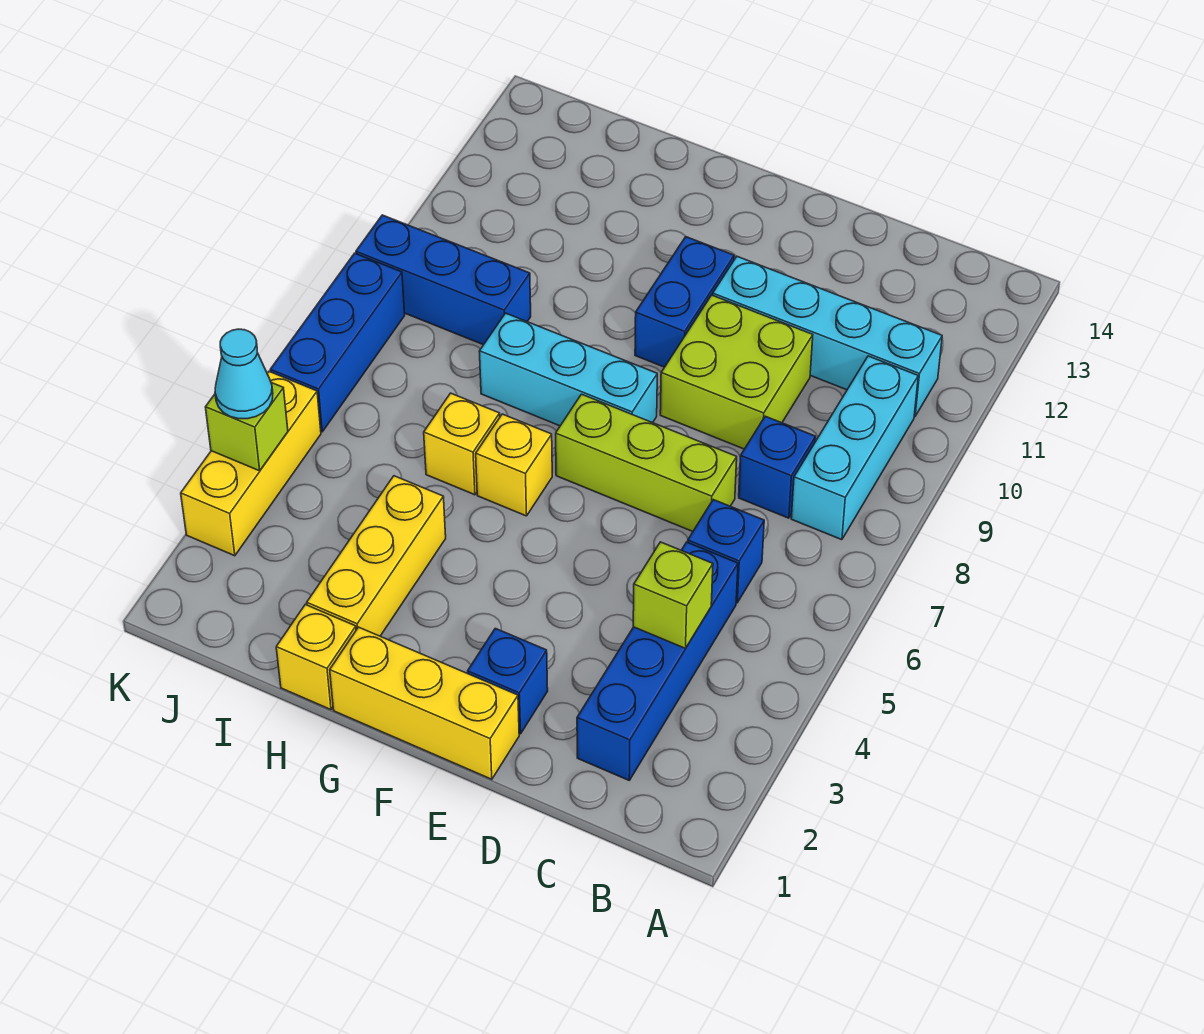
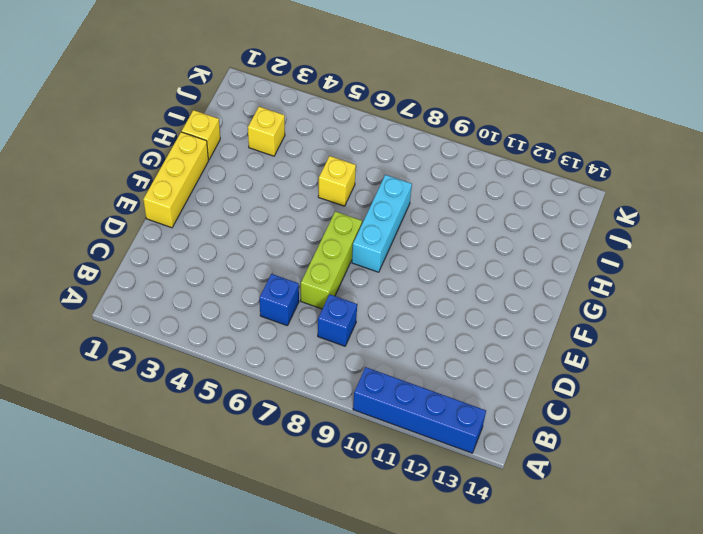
blue brick A10:A13 level 1 -> blue brick C2:C5 level 1
yellow brick I3 level 1 -> yellow brick G6 level 1
none -> cyan brick B8:B10 level 1
none -> cyan brick B11:E11 level 1
none -> lime brick D9:E10 level 1

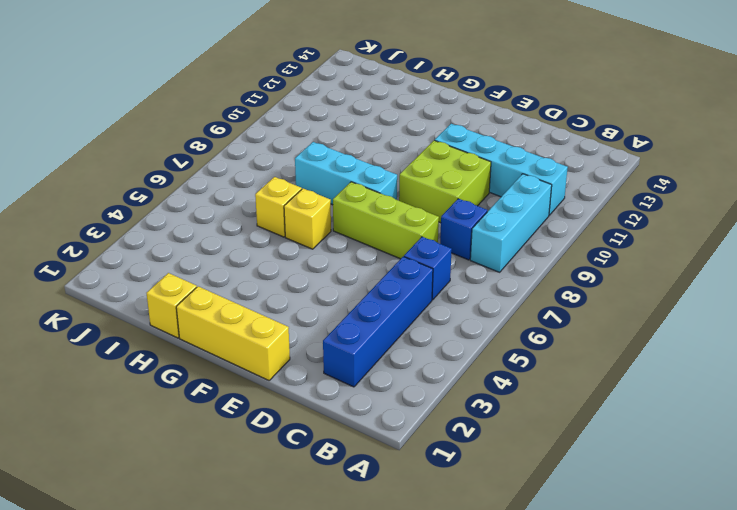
none -> blue brick E2 level 1
none -> blue brick F10:F11 level 1
none -> yellow brick H2:H4 level 1

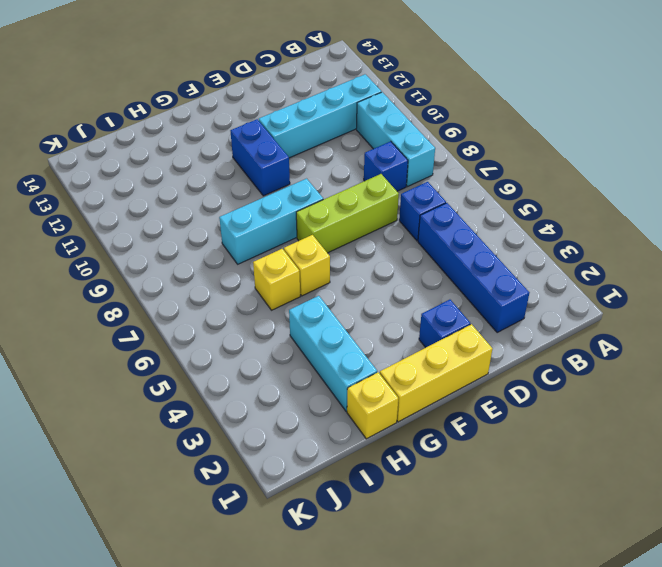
cyan brick H2:H4 level 1 -> yellow brick H2:H4 level 1
none -> lime brick D9:E10 level 1
none -> blue brick I9:K9 level 1
none -> yellow brick K3:K5 level 1

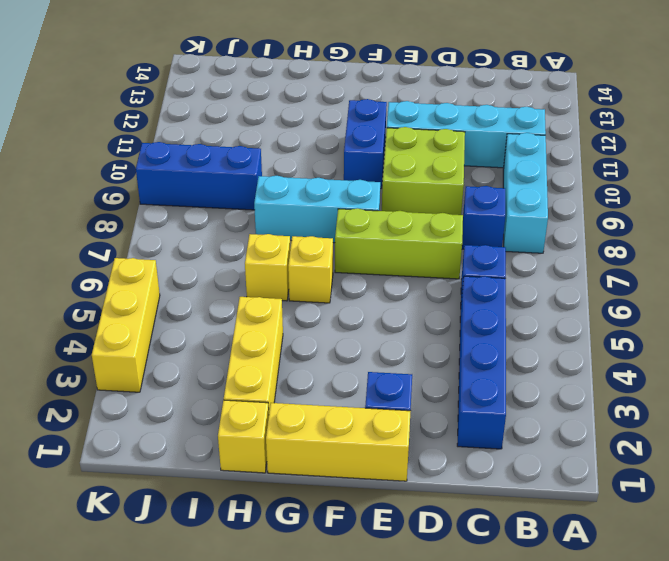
none -> blue brick K6:K8 level 1
none -> lime brick C4 level 2
none -> lime brick K4 level 2

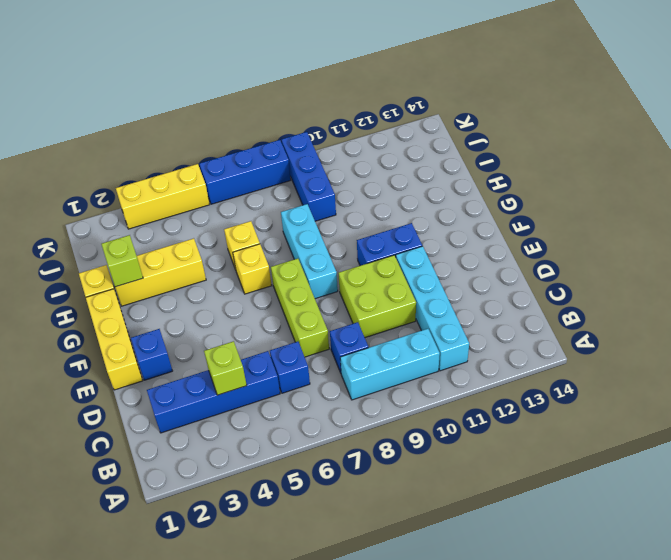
lime brick H2 level 2 -> lime brick K4 level 2
none -> cyan cone K4 level 3

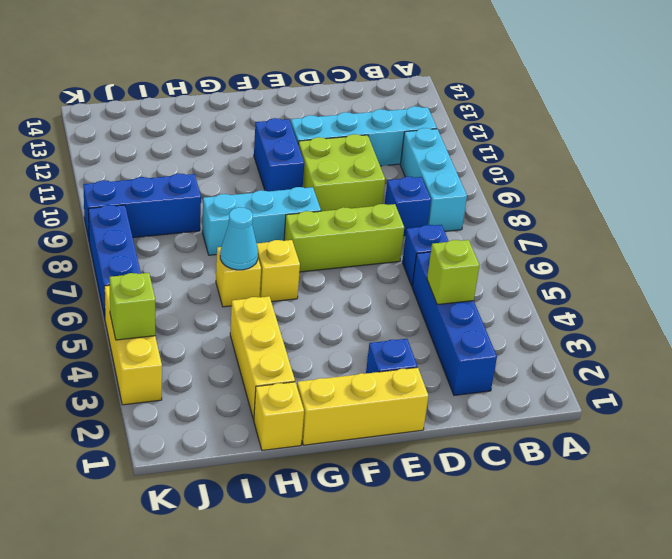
cyan cone H6 level 2 -> cyan cone K4 level 3

